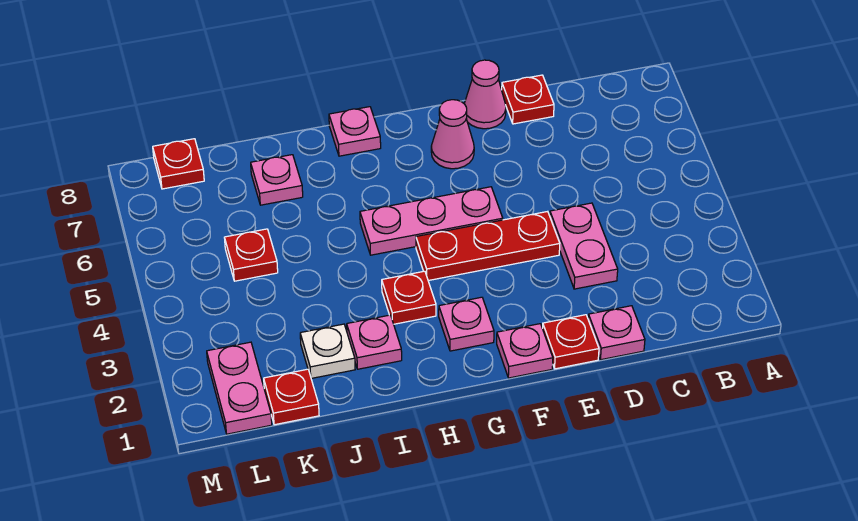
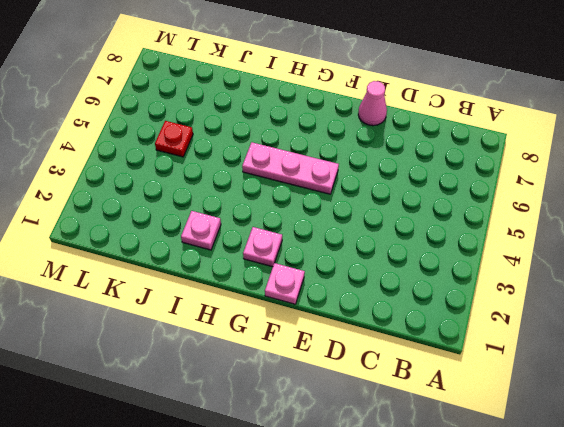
none -> pink plate D1 level 1
none -> pink plate D3:D4 level 1
none -> red plate D8 level 1

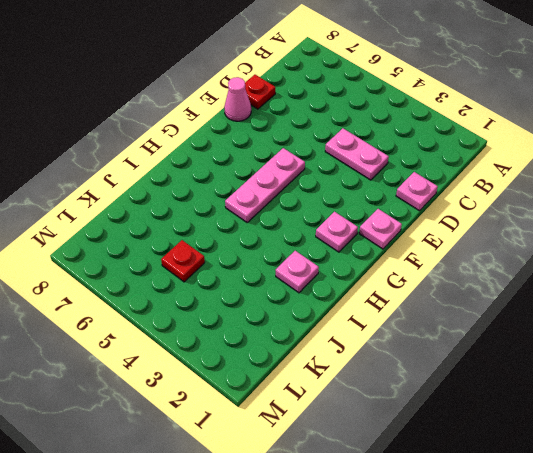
none -> red plate E1 level 1
none -> red plate E4:G4 level 1
none -> pink cone F7 level 1

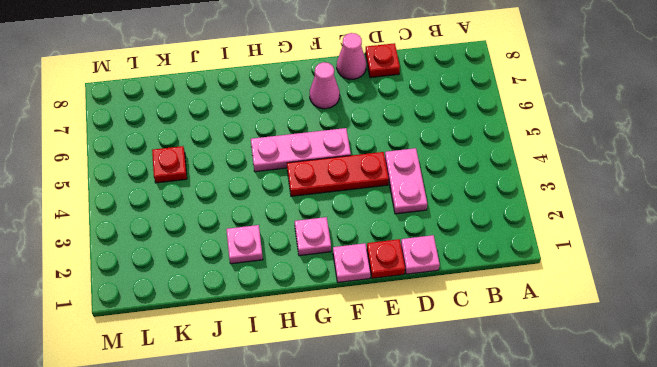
none -> red plate H3 level 1
none -> pink plate H8 level 1
none -> white plate J2 level 1

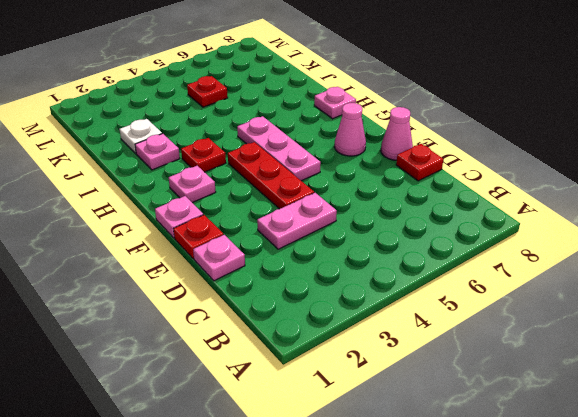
none -> pink plate J7 level 1
none -> red plate K1 level 1
none -> pink plate L1:L2 level 1

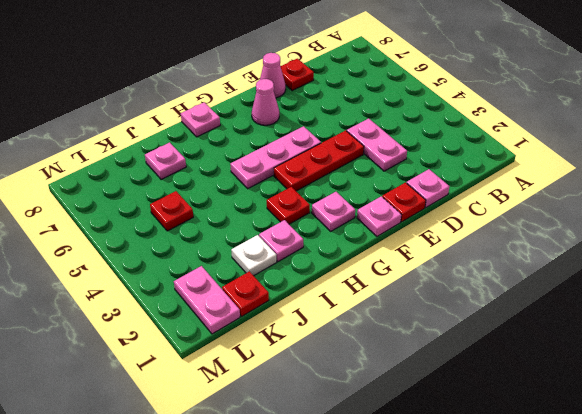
none -> red plate L8 level 1

